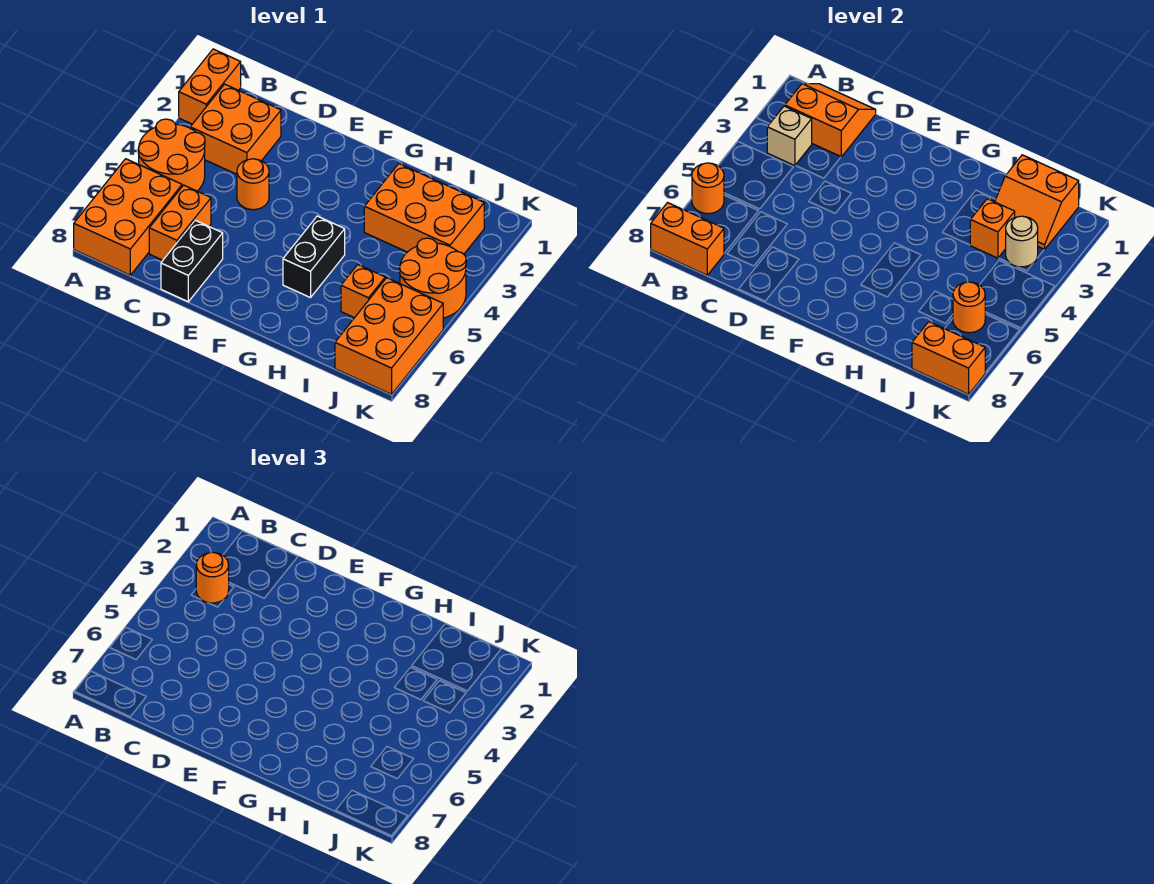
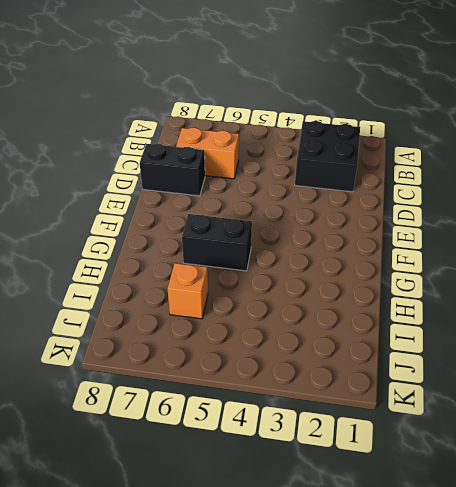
black brick B2:C3 level 1 -> orange brick B2:C3 level 1
none -> orange brick A1:A2 level 1
none -> orange round brick A4:B5 level 1
none -> orange brick A6:B8 level 1

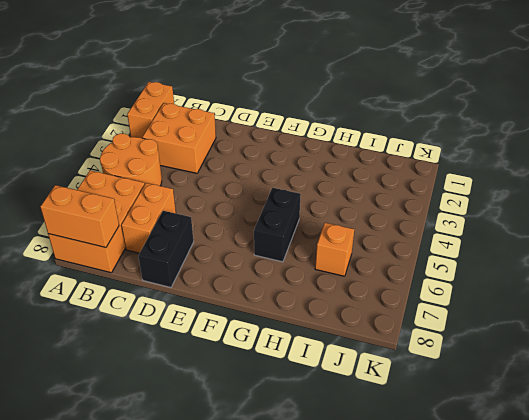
none -> orange round brick D4 level 1
none -> orange brick H2:J3 level 1
none -> orange round brick J4:K5 level 1

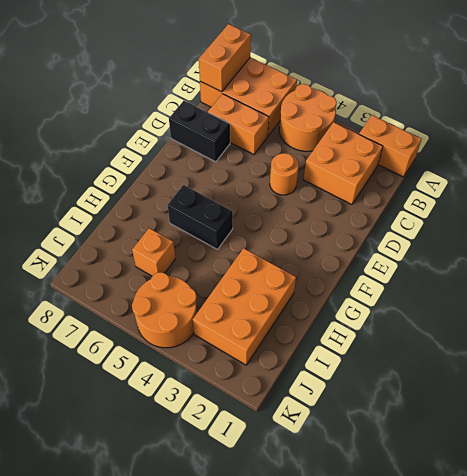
none -> orange brick J6:K8 level 1
none -> orange round brick A6 level 2
none -> orange slope B1:C2 level 2 top 2

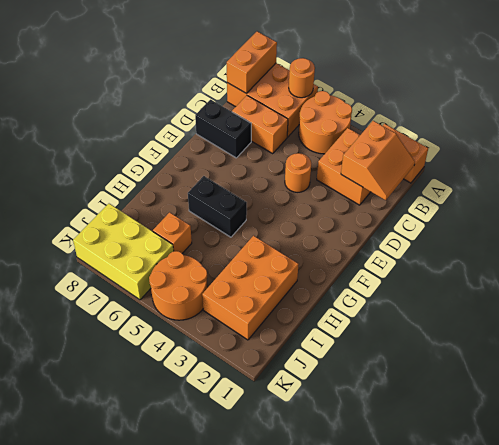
yellow brick J6:K8 level 1 -> orange brick J6:K8 level 1
none -> tan brick B3 level 2
none -> orange slope I1:J2 level 2 top 1
none -> orange brick I3 level 2

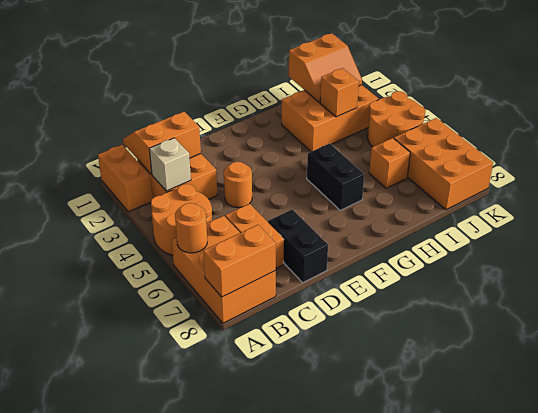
none -> tan round brick J3 level 2
none -> orange round brick J6 level 2
none -> orange brick J8:K8 level 2

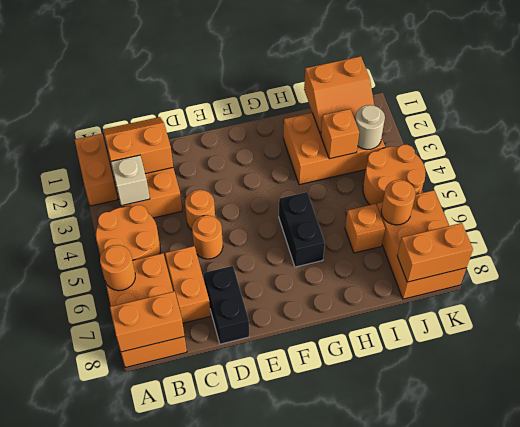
orange round brick D5 level 1 -> orange round brick B3 level 3

